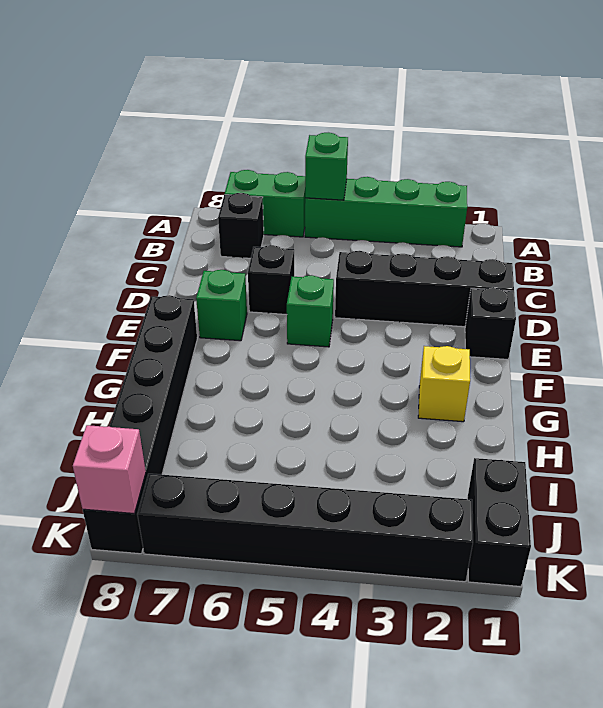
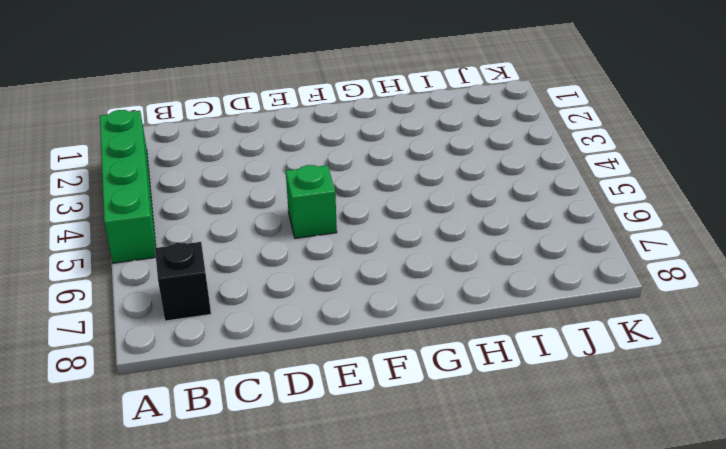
none -> green brick A6:A7 level 1
none -> black brick D1:D4 level 1
none -> black brick D6 level 1

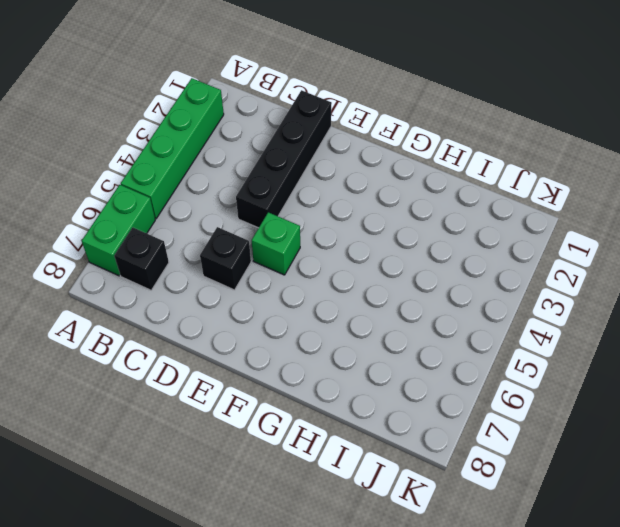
none -> black brick E1 level 1
none -> green brick E7 level 1
none -> black brick F8:K8 level 1

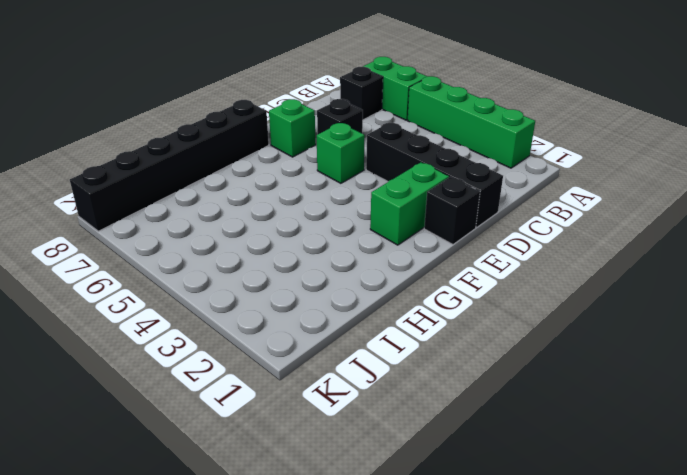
green brick E2:F2 level 1 -> none
none -> yellow brick G2 level 1
none -> black brick J1:K1 level 1
none -> black brick K2:K7 level 1

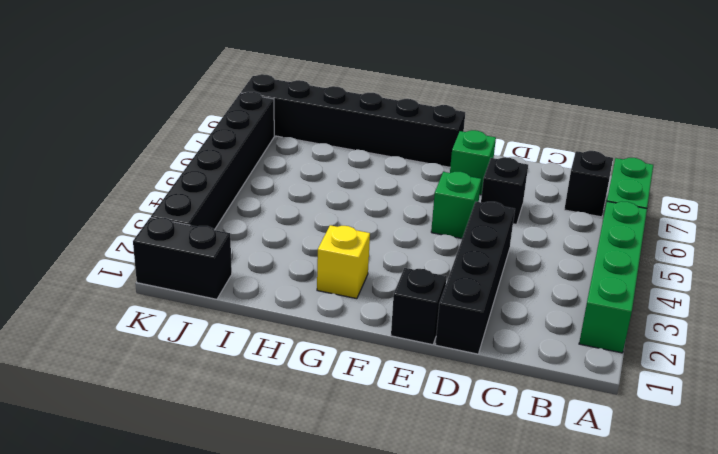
none -> green brick A5 level 2
none -> pink brick K8 level 2

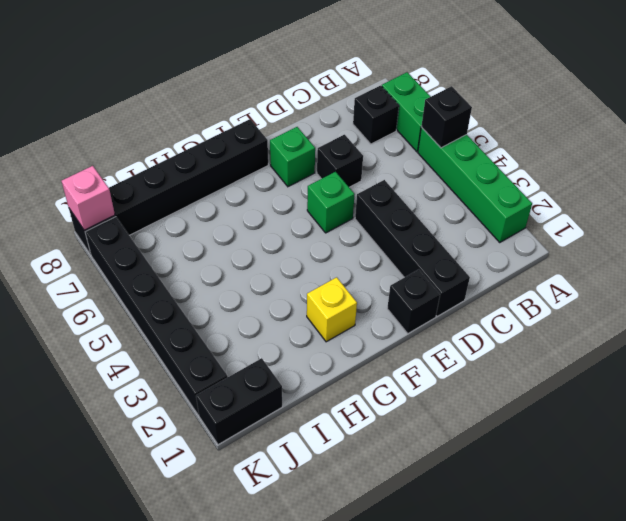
black brick A5 level 2 -> green brick A5 level 2

